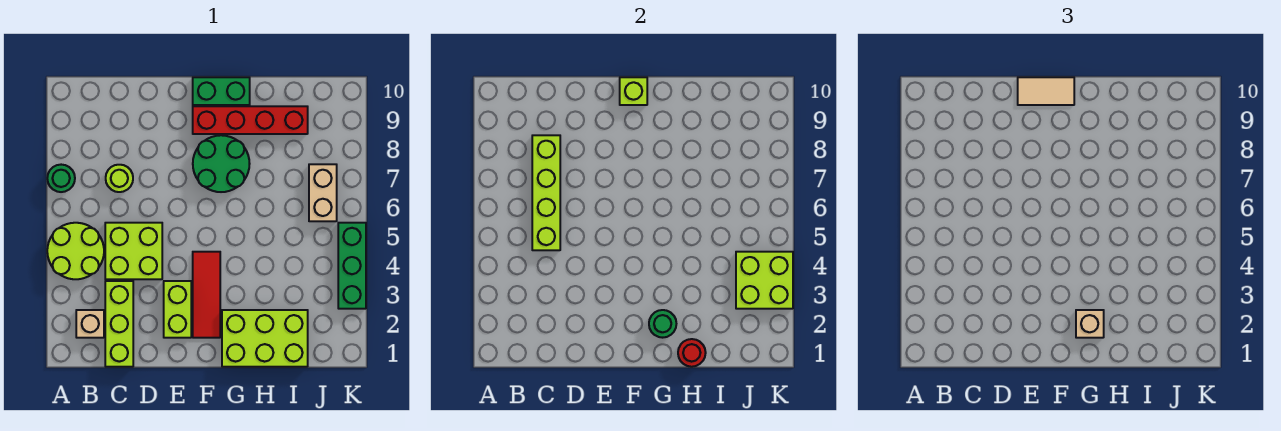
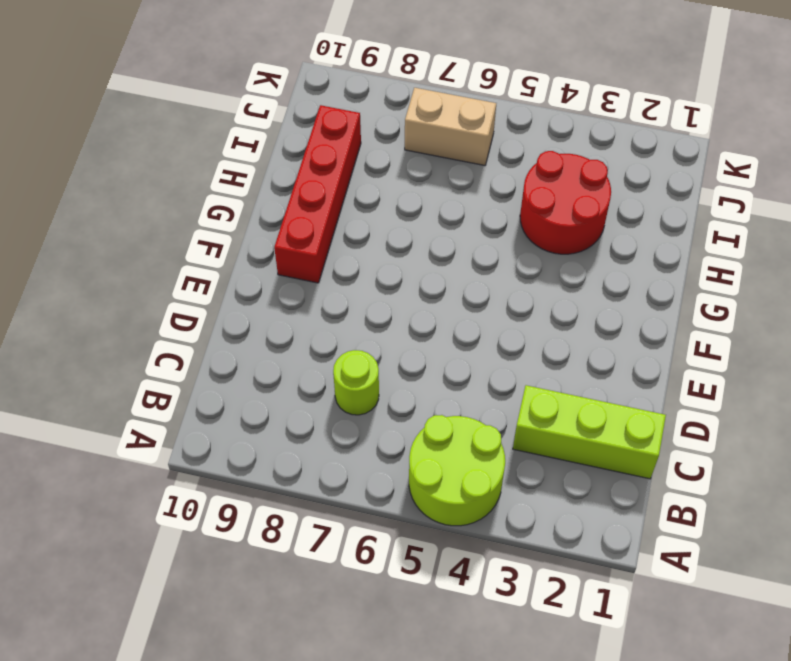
red round brick H3:I4 level 1 -> none
none -> green round brick A7 level 1
none -> tan brick B2 level 1
none -> lime brick C4:D5 level 1

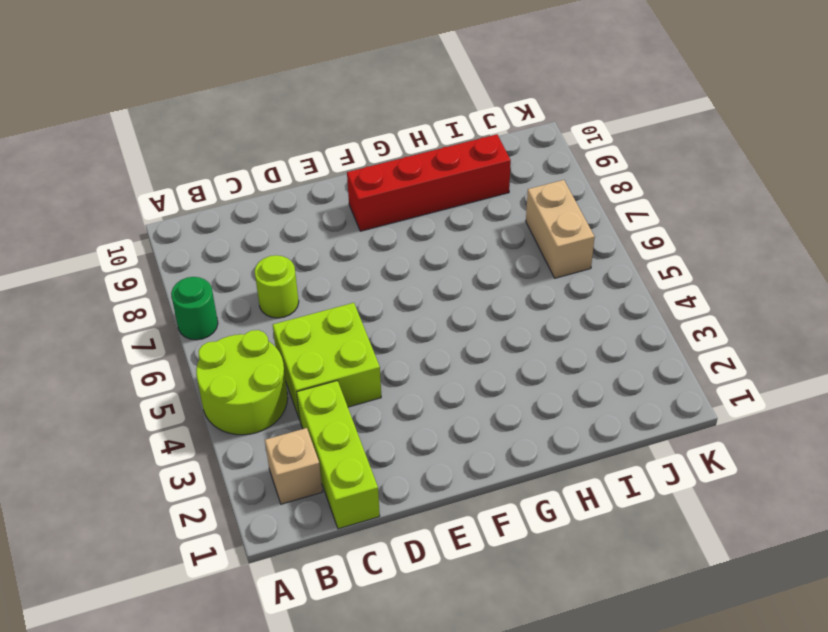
none -> lime brick E2:E3 level 1
none -> red tile F2:F4 level 1
none -> green round brick F7:G8 level 1

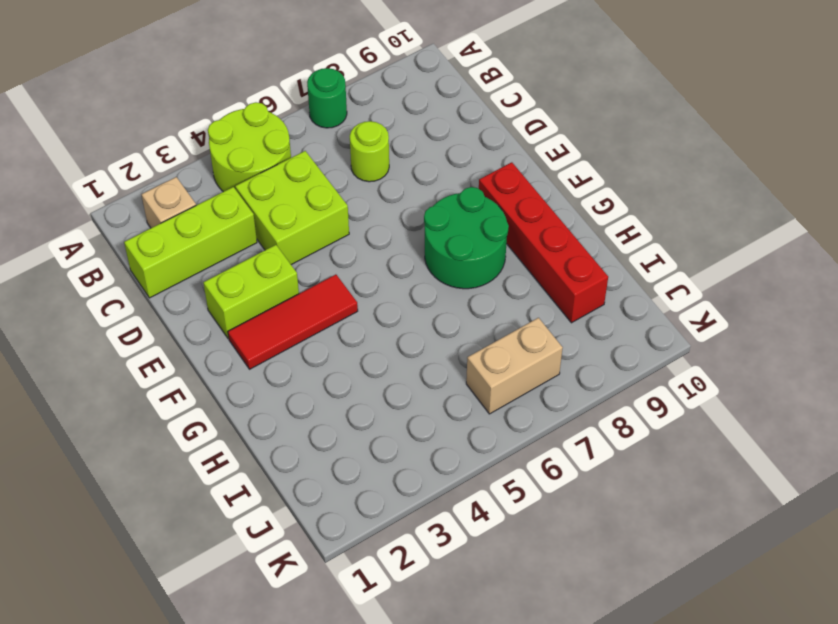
none -> green brick F10:G10 level 1
none -> lime brick G1:I2 level 1
none -> green brick K3:K5 level 1

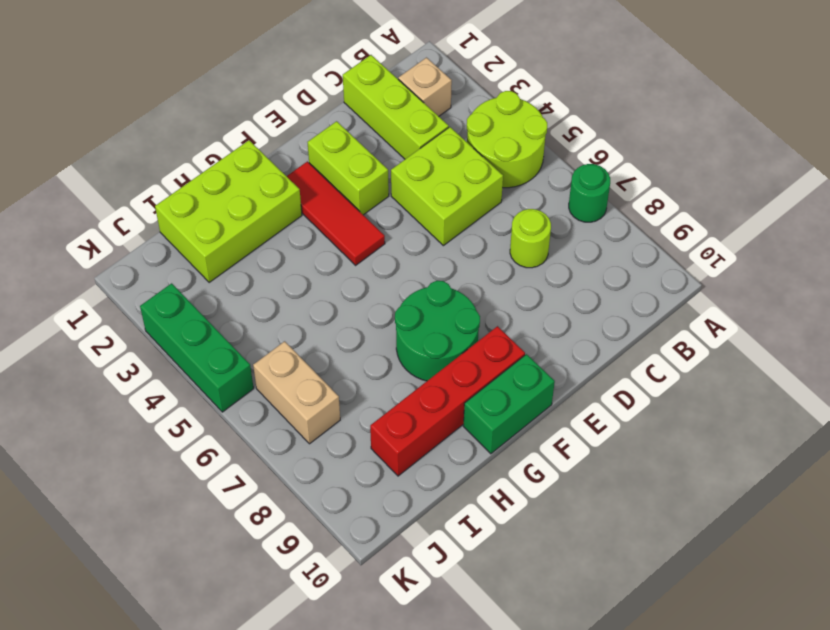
none -> lime brick C5:C8 level 2
none -> lime brick F10 level 2
none -> green round brick G2 level 2

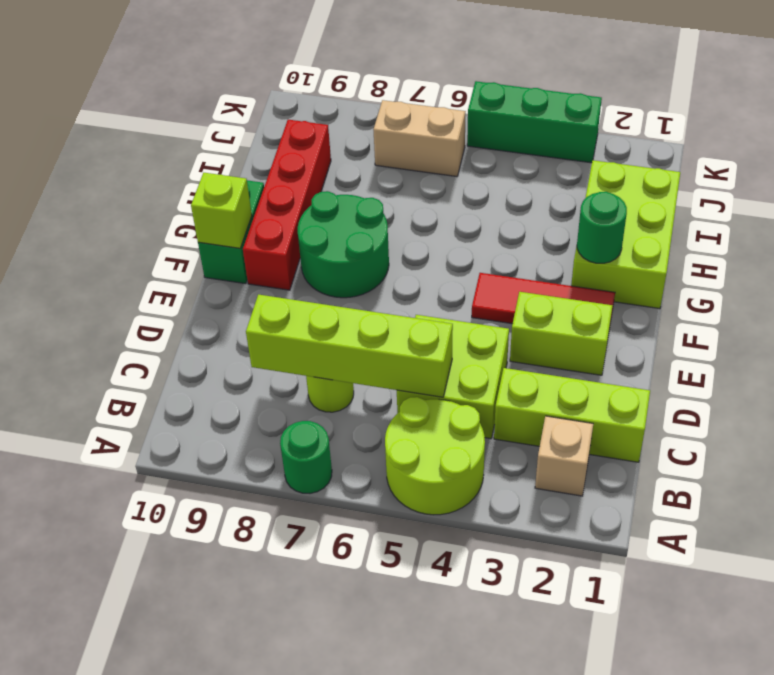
none -> red round brick H1 level 2
none -> lime brick J3:K4 level 2
none -> tan tile E10:F10 level 3

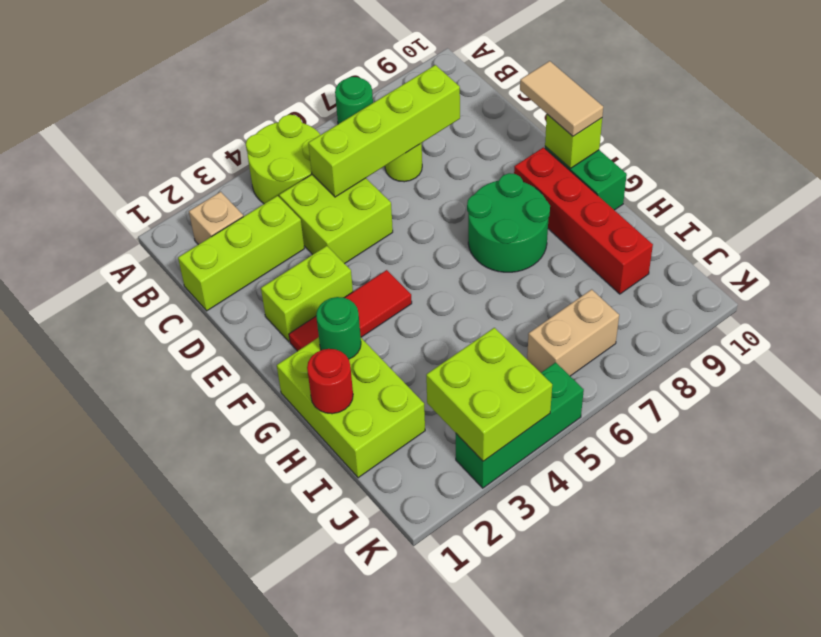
none -> tan brick G2 level 3

